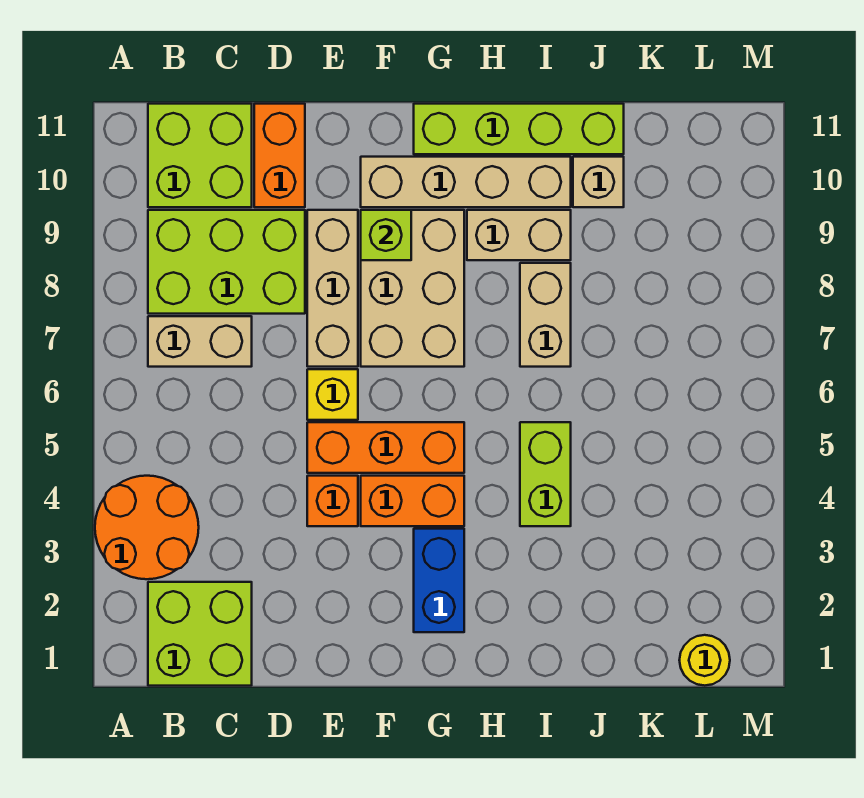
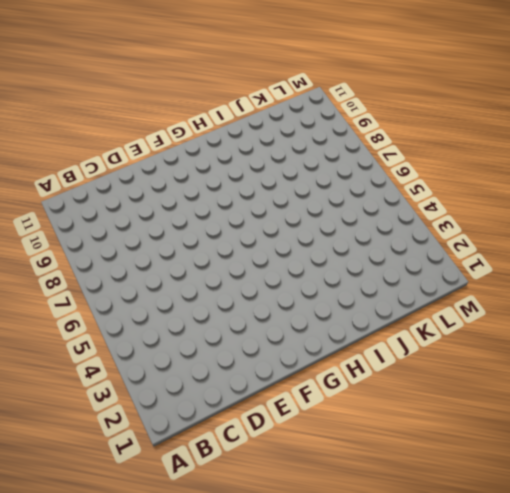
none -> orange round brick A3:B4 level 1
none -> lime brick B1:C2 level 1
none -> tan brick B7:C7 level 1

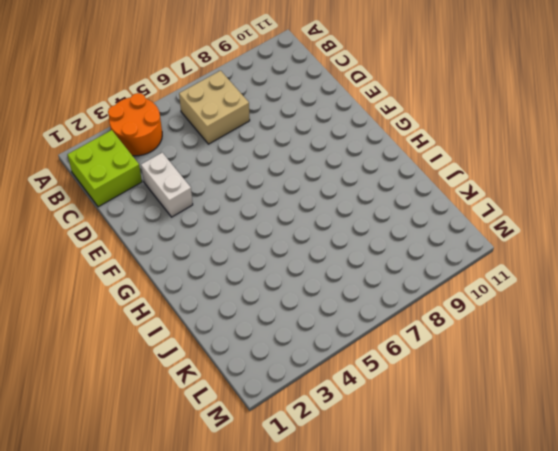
tan brick B6:C7 level 1 -> tan brick B7:C7 level 1
white brick D3:E3 level 1 -> none
none -> lime brick B8:D9 level 1
none -> lime brick B10:C11 level 1
none -> orange brick D10:D11 level 1

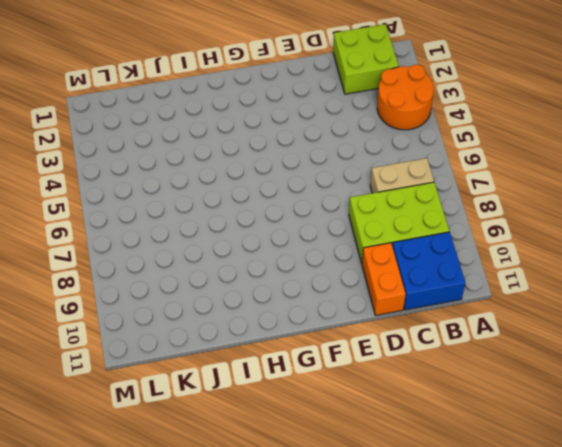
blue brick B10:C11 level 1 -> lime brick B10:C11 level 1
none -> orange brick E4 level 1
none -> orange brick E5:G5 level 1
none -> yellow brick E6 level 1

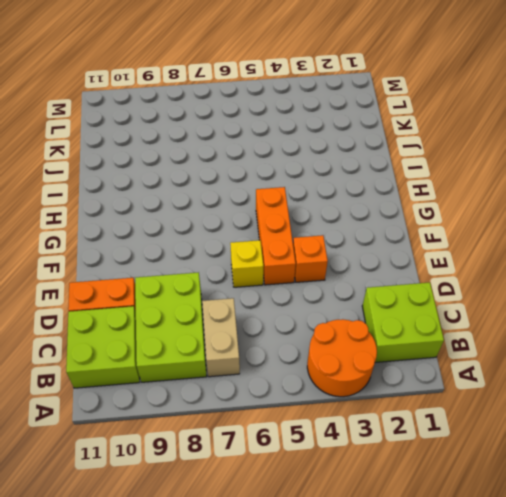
none -> tan brick E7:E9 level 1
none -> orange brick F4:G4 level 1
none -> tan brick F7:G9 level 1

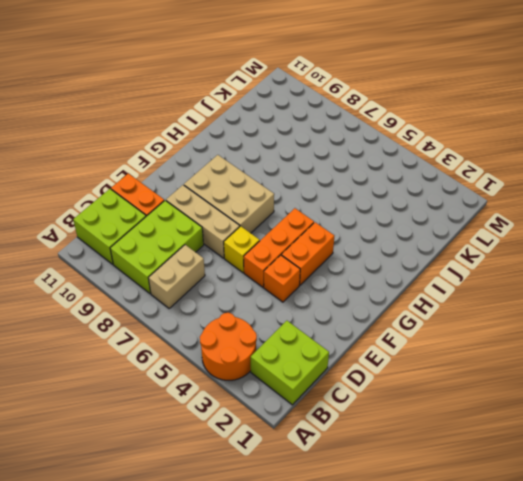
none -> tan brick F10:I10 level 1
none -> blue brick G2:G3 level 1
none -> lime brick G11:J11 level 1

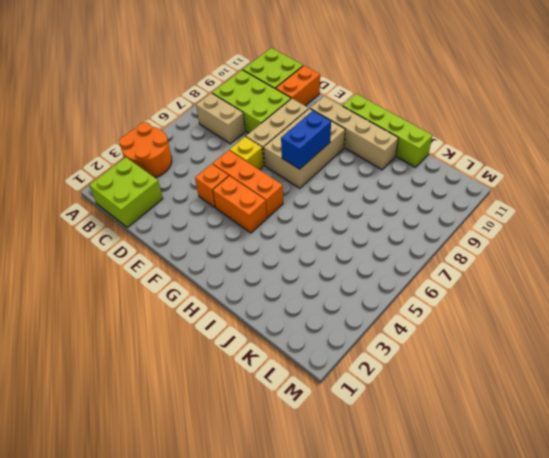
blue brick G7:G8 level 2 -> blue brick G2:G3 level 1
none -> tan brick H9:I9 level 1
none -> lime brick I4:I5 level 1
none -> tan brick I7:I8 level 1

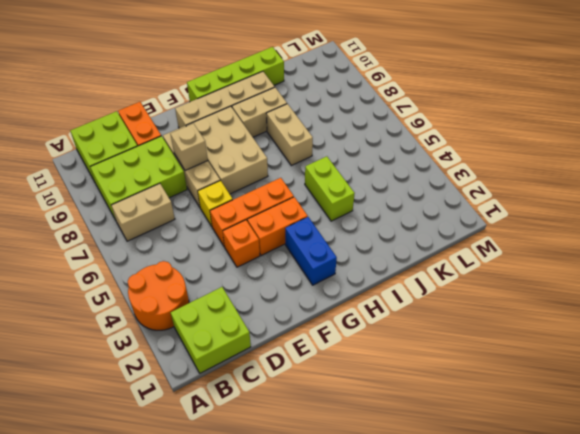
tan brick E8 level 2 -> tan brick J10 level 1
none -> yellow round brick L1 level 1
none -> lime brick F9 level 2

